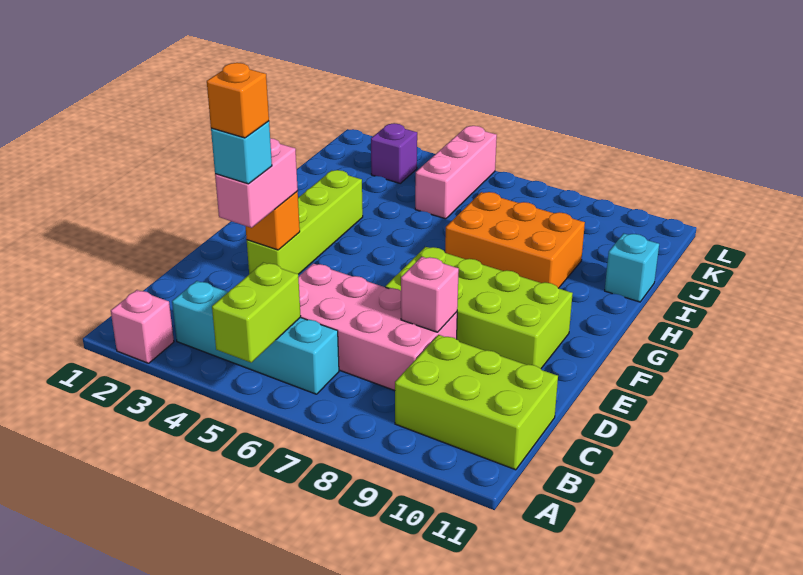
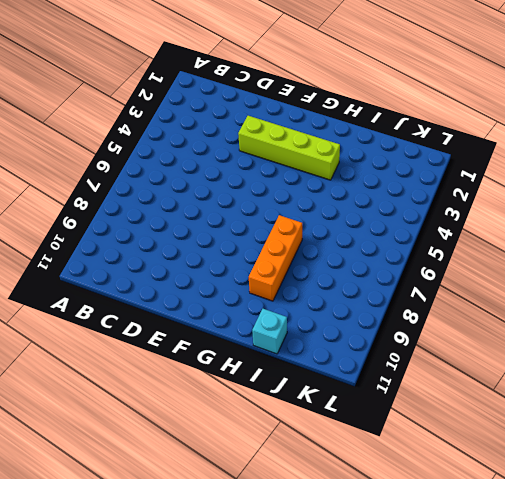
orange brick H7:H9 level 1 -> orange brick H7:I9 level 1
none -> pink brick A2 level 1
none -> cyan brick B3:B6 level 1
none -> lime brick B9:C11 level 1

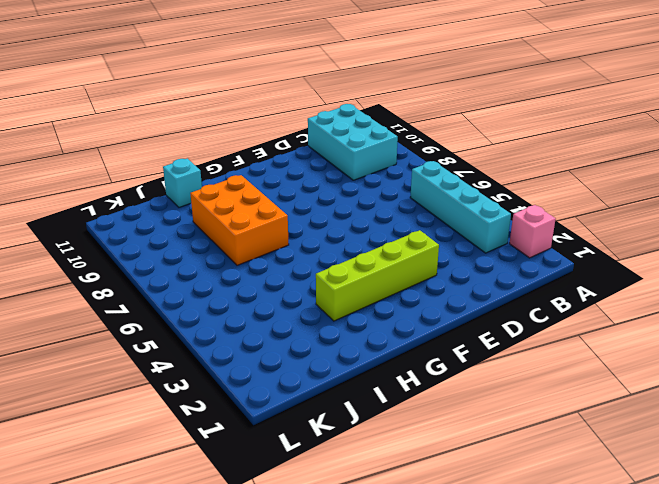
cyan brick B9:C11 level 1 -> lime brick B9:C11 level 1
none -> pink brick C5:D8 level 1
none -> lime brick E7:F10 level 1
none -> pink brick J5:L5 level 1

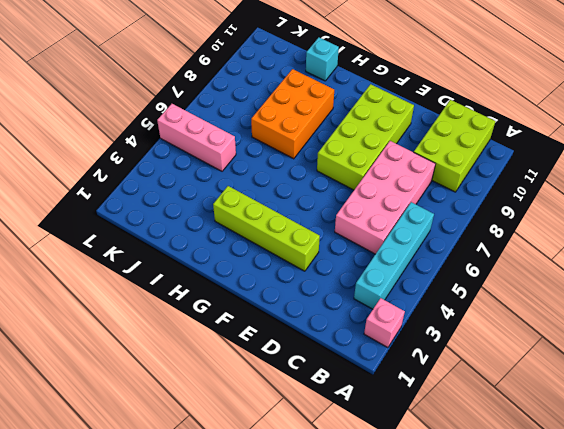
none -> purple brick K3 level 1
none -> lime brick A5:B5 level 2
none -> pink brick D8 level 2

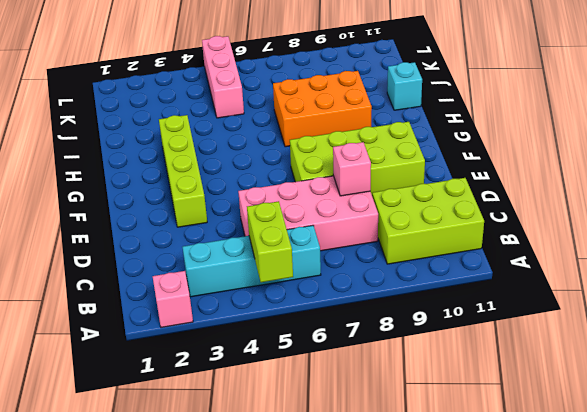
none -> purple brick K3 level 1
none -> orange brick E3 level 2
none -> pink brick D3:E3 level 3

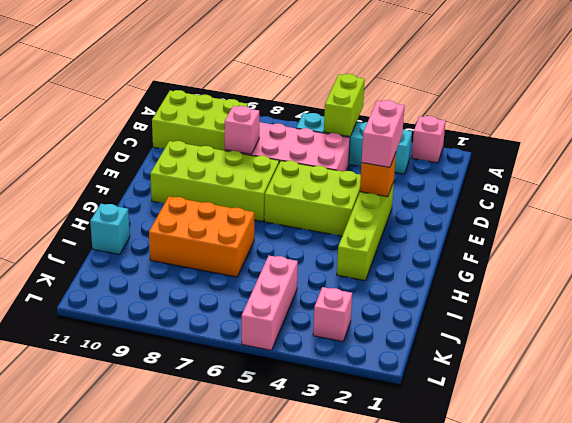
lime brick E4:F6 level 1 -> none
pink brick K3 level 1 -> purple brick K3 level 1
none -> cyan brick D3 level 4
none -> orange brick D3 level 5

